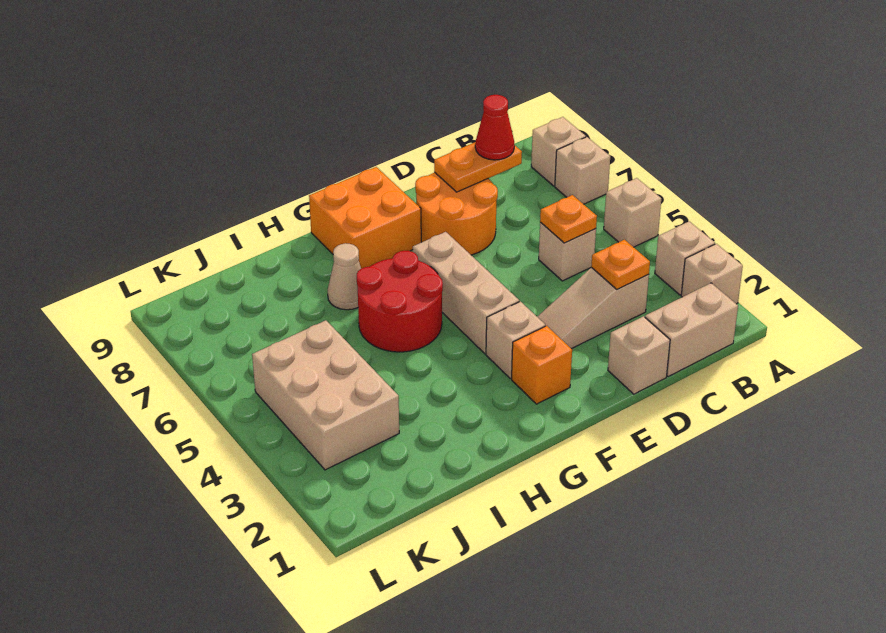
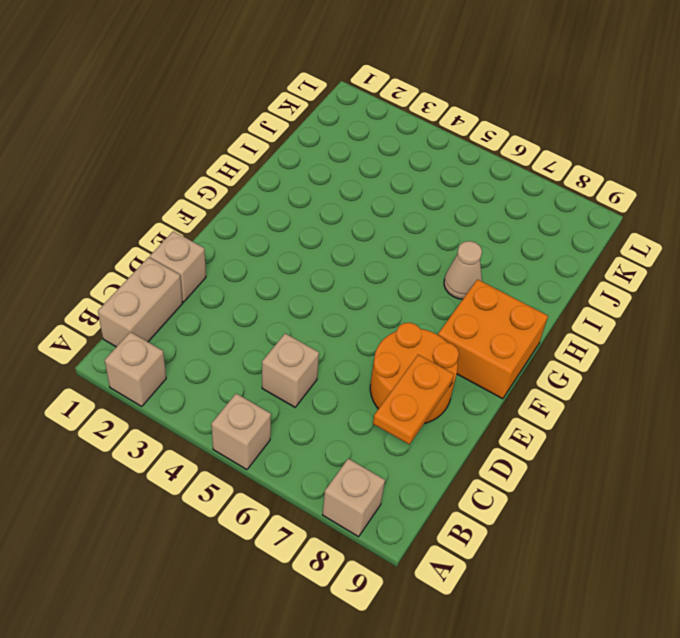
none -> tan brick A3 level 1
none -> tan brick A7 level 1
none -> tan slope C3:E3 level 1 top C

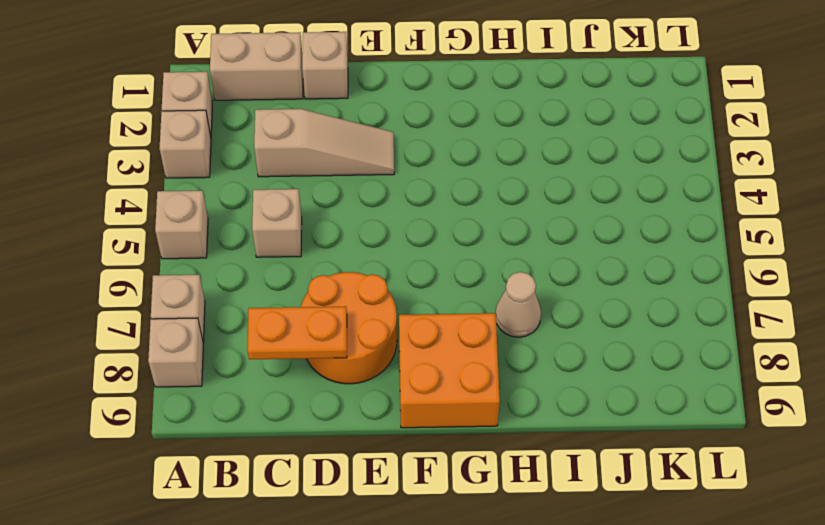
none -> orange brick F2 level 1
none -> tan brick F3 level 1
none -> tan brick F4:F6 level 1

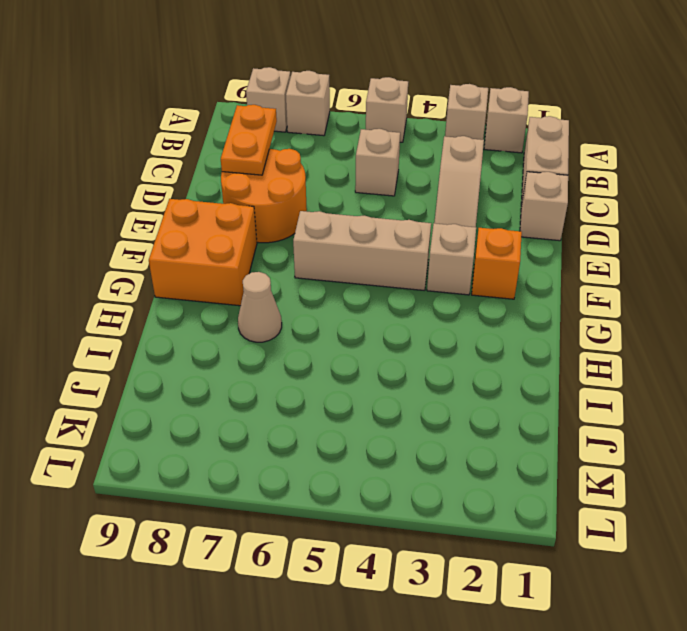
none -> red round brick G5:H6 level 1
none -> tan brick J3:K5 level 1
none -> orange plate C3 level 2

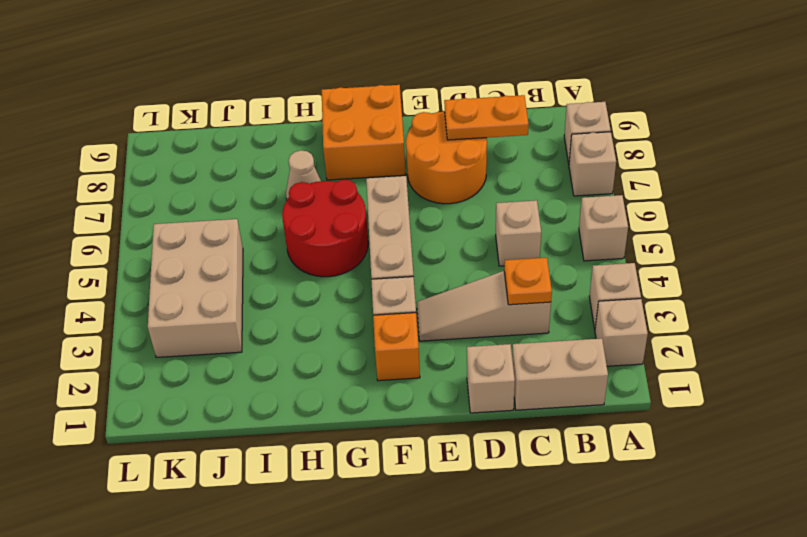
none -> orange plate C5 level 2
none -> red cone C8 level 3

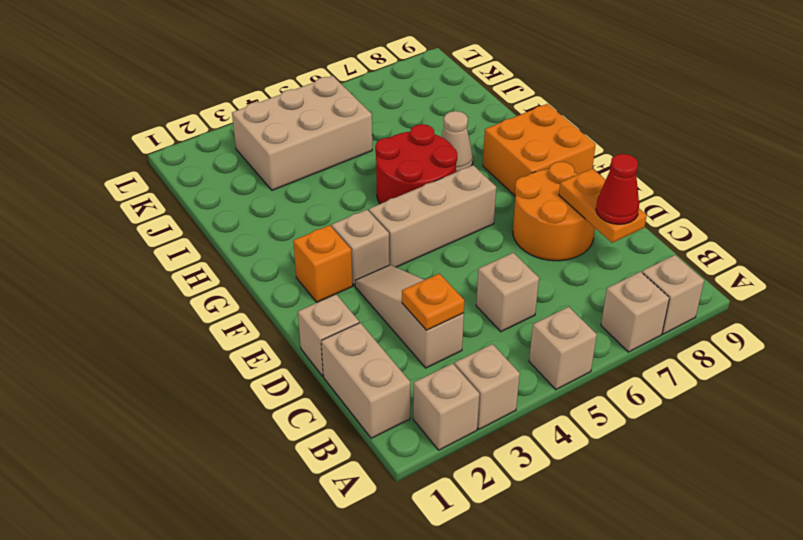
none -> orange plate C5 level 2

